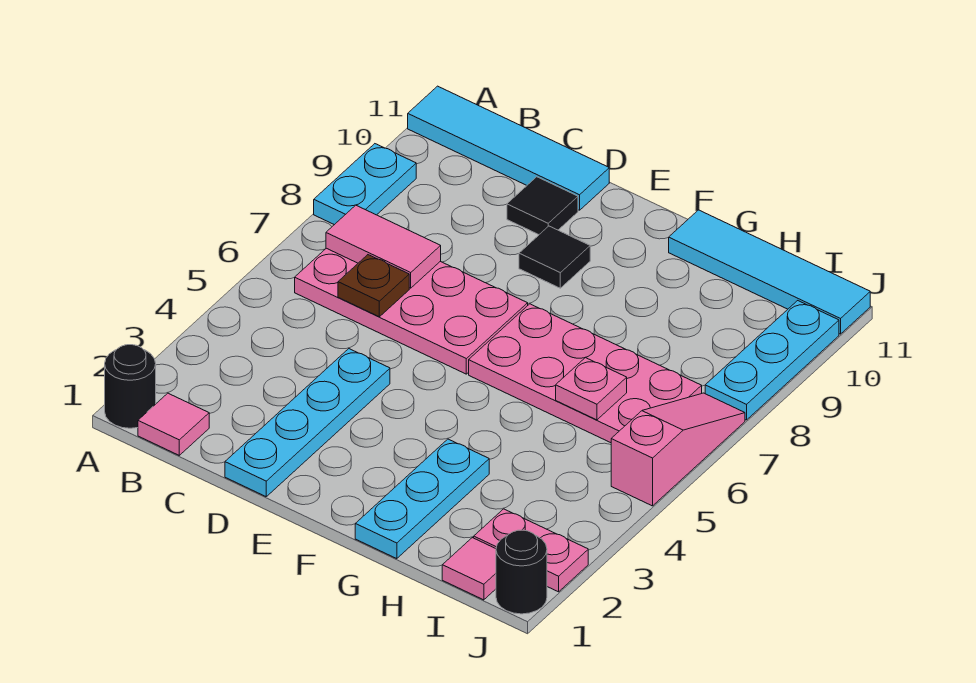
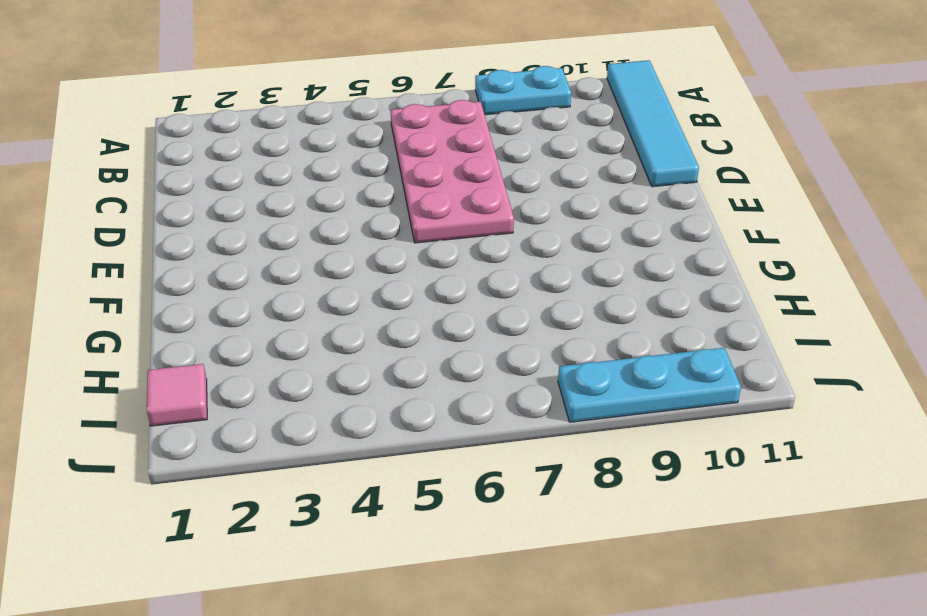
none -> black round brick A1 level 1
none -> pink tile B1 level 1
none -> cyan plate D1:D4 level 1

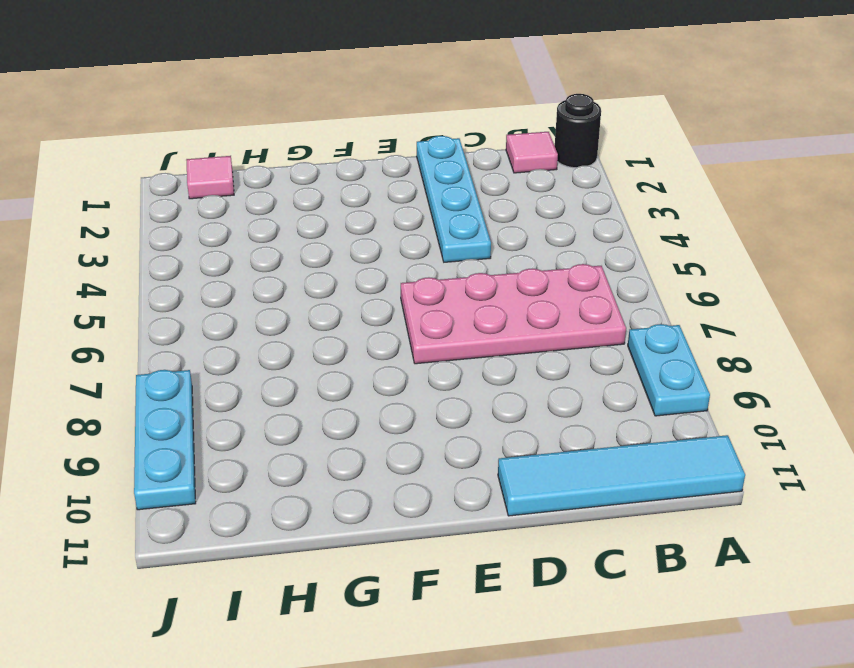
none -> black tile D10 level 1
none -> black tile E9 level 1
none -> pink plate F6:I7 level 1

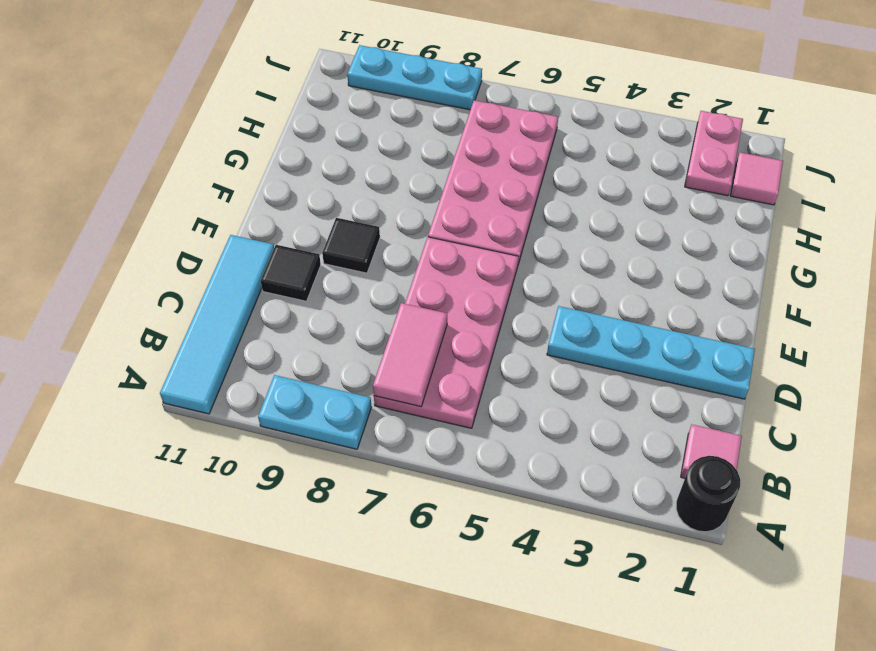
none -> cyan plate G1:G3 level 1
none -> cyan tile G11:J11 level 1
none -> black round brick J1 level 1

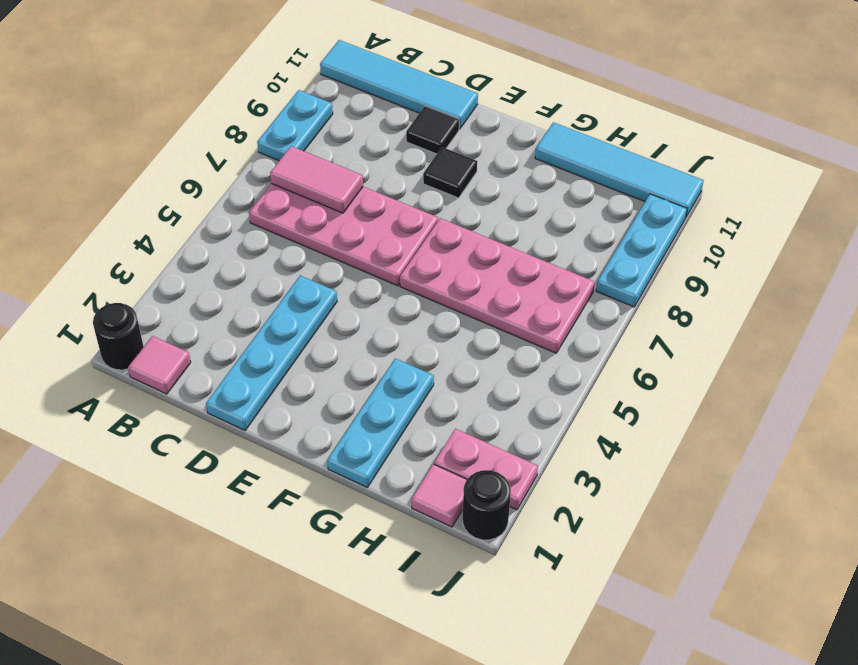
none -> pink slope J5:J7 level 1 top 5
none -> brown plate C6 level 2
none -> pink plate H6 level 2

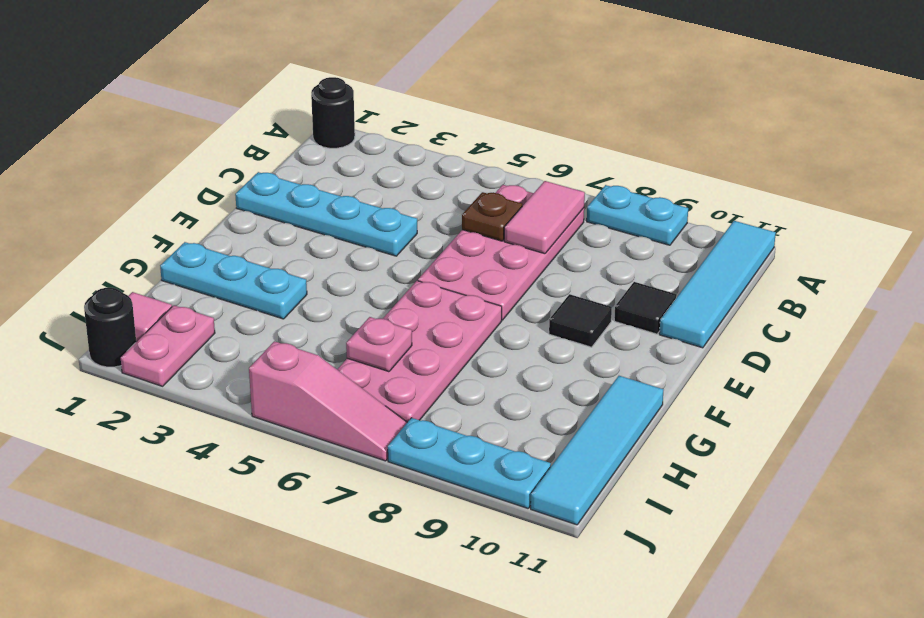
none -> pink tile B1 level 1

